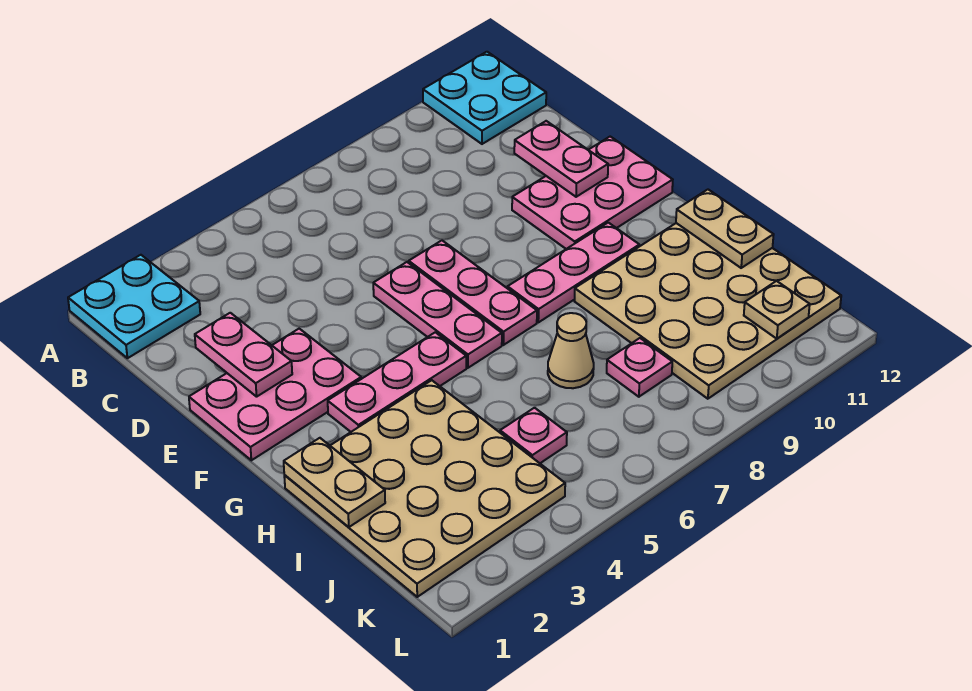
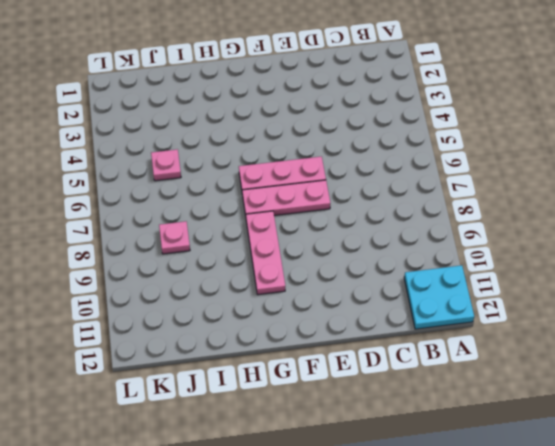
none -> cyan plate A1:B2 level 1
none -> pink plate E1:F3 level 1
none -> pink plate E10:F12 level 1

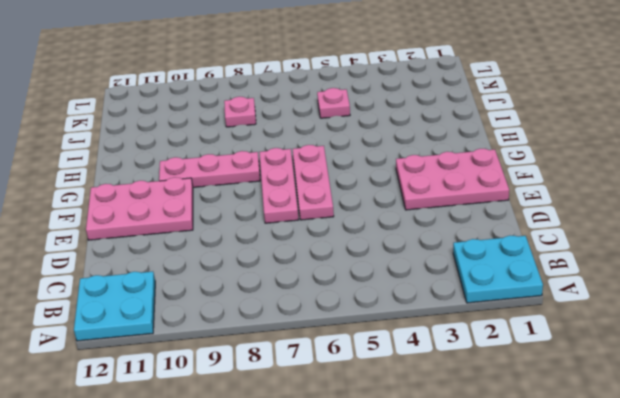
none -> pink plate G3:G5 level 1
none -> tan plate H1:K4 level 1
none -> tan plate H9:K12 level 1

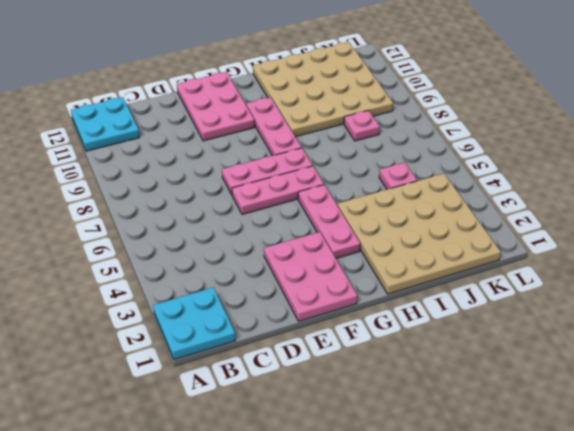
none -> tan cone I7 level 1
none -> pink plate D2:E2 level 2
none -> pink plate D11:E11 level 2

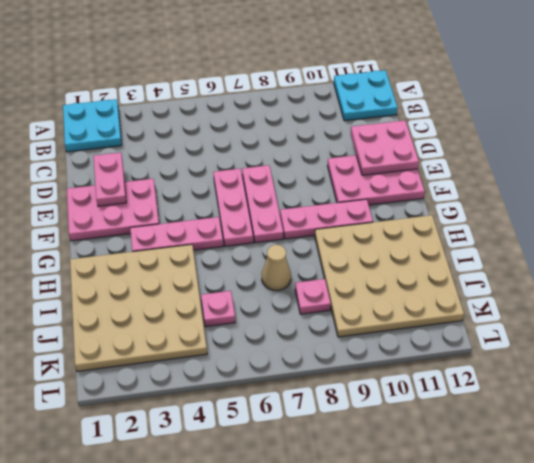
pink plate D11:E12 level 2 -> pink plate D11:E11 level 2
none -> tan plate H1:I1 level 2
none -> tan plate H12:I12 level 2
none -> tan plate K11 level 2

